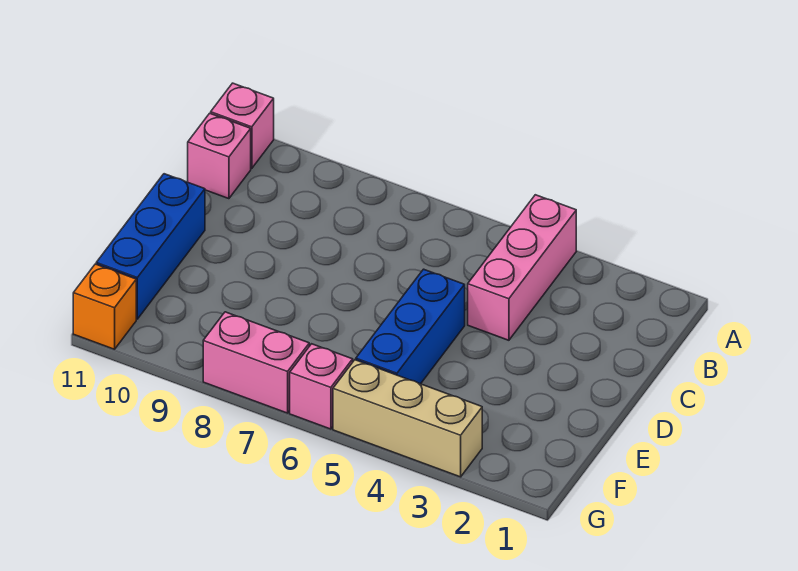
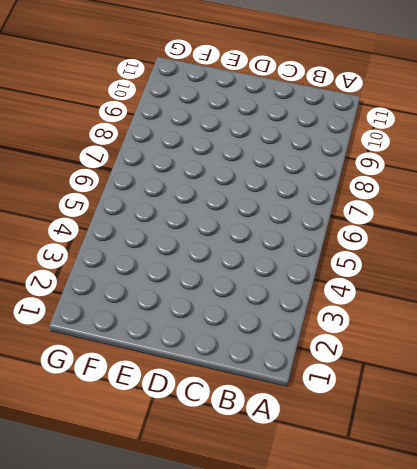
none -> pink brick A4:C4 level 1
none -> pink brick A11 level 1

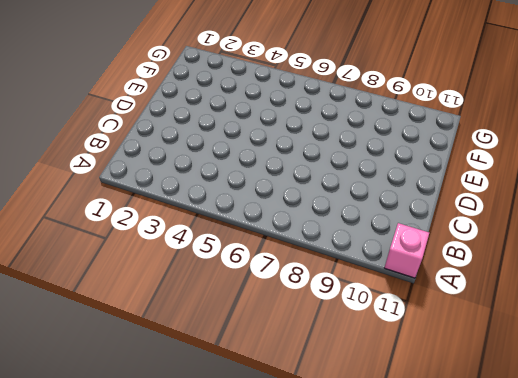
none -> pink brick A4:C4 level 1
none -> pink brick B11 level 1

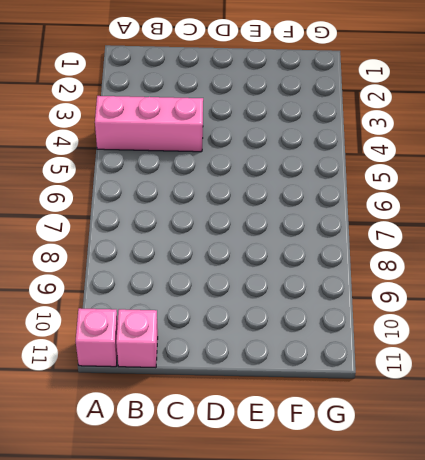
none -> blue brick D5:F5 level 1
none -> blue brick D11:F11 level 1

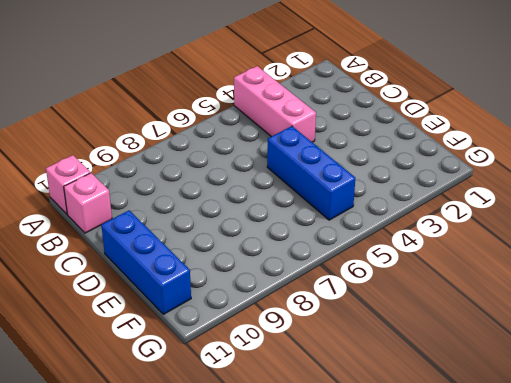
none -> tan brick G3:G5 level 1
none -> pink brick G6 level 1

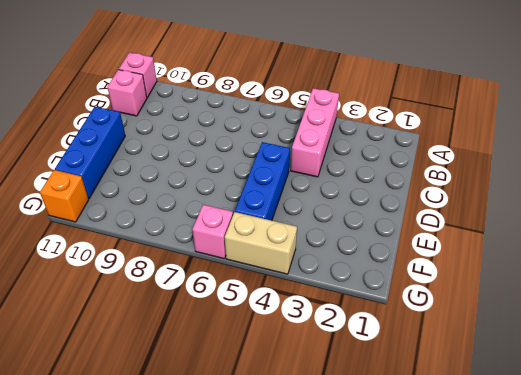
tan brick G4:G5 level 1 -> tan brick G3:G5 level 1
none -> pink brick G7:G8 level 1

